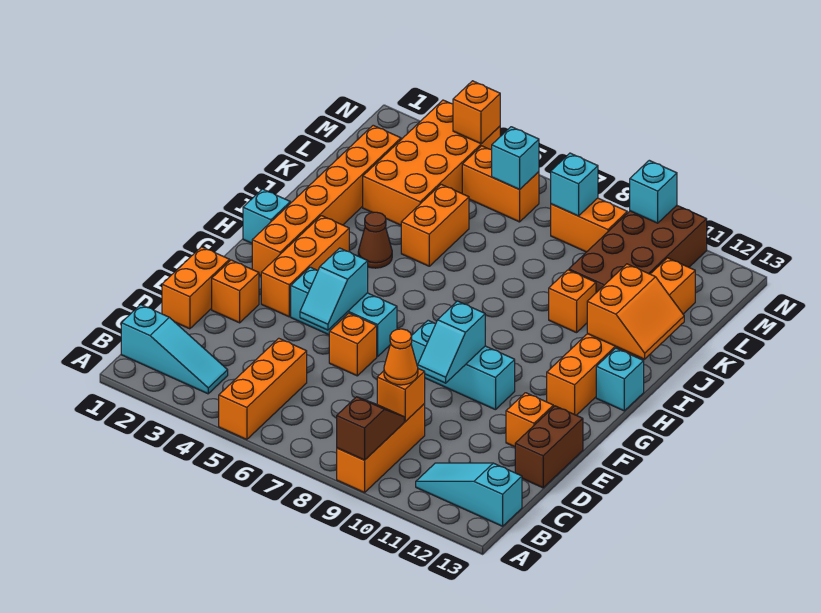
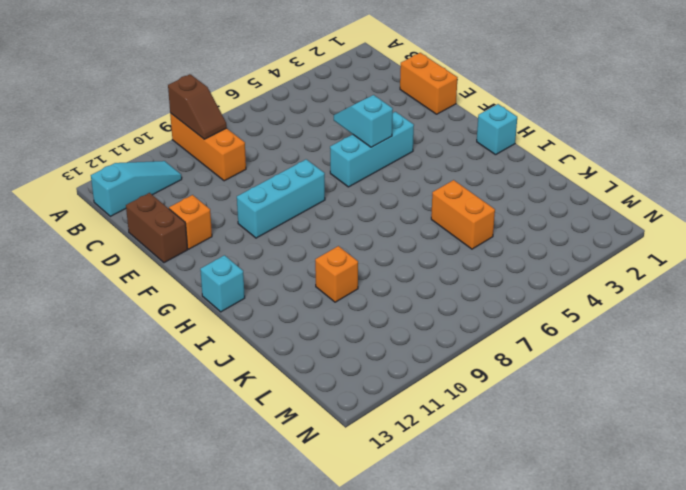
none -> orange brick A5:C5 level 1
none -> cyan slope B1:B3 level 1 top 1
none -> orange brick E2 level 1
none -> orange brick E6 level 1

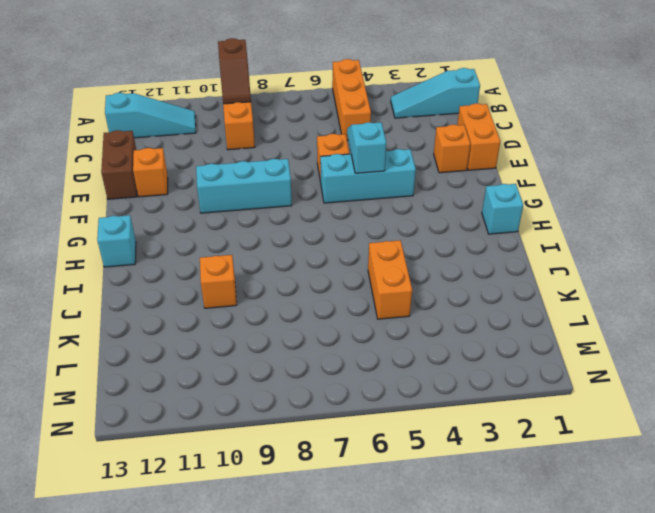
none -> orange brick F3:H3 level 1
none -> orange brick G2:L2 level 1
none -> orange brick G12:L12 level 1
none -> brown cone I4 level 1

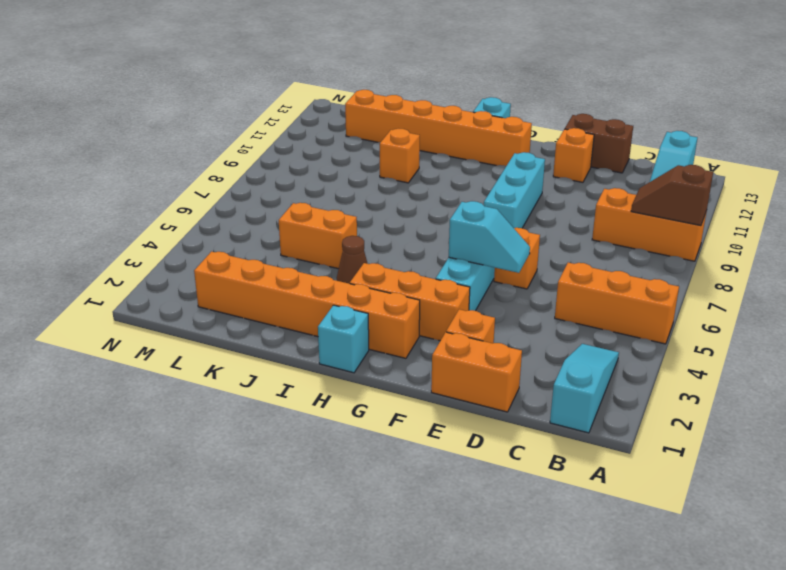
none -> orange brick K3:N4 level 1
none -> brown brick K10:N11 level 1
none -> orange brick M5:M6 level 1
none -> orange brick M8:M9 level 1

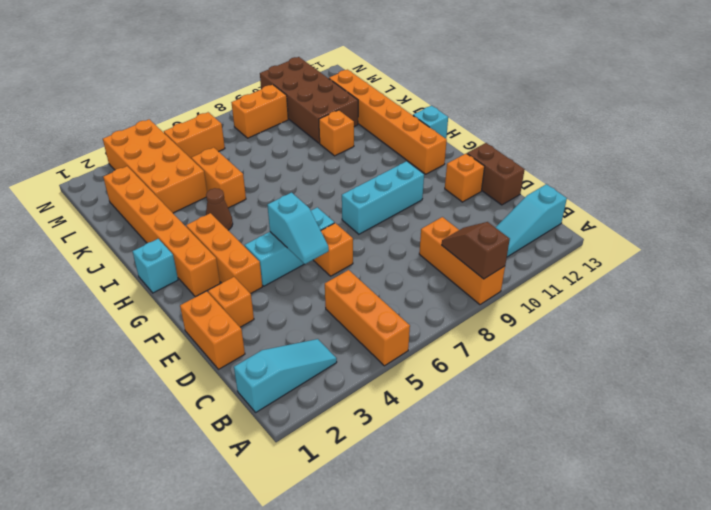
none -> orange brick C9 level 2
none -> cyan slope E9:F9 level 2 top F
none -> orange slope I12:J13 level 2 top 12
none -> cyan brick M6 level 2

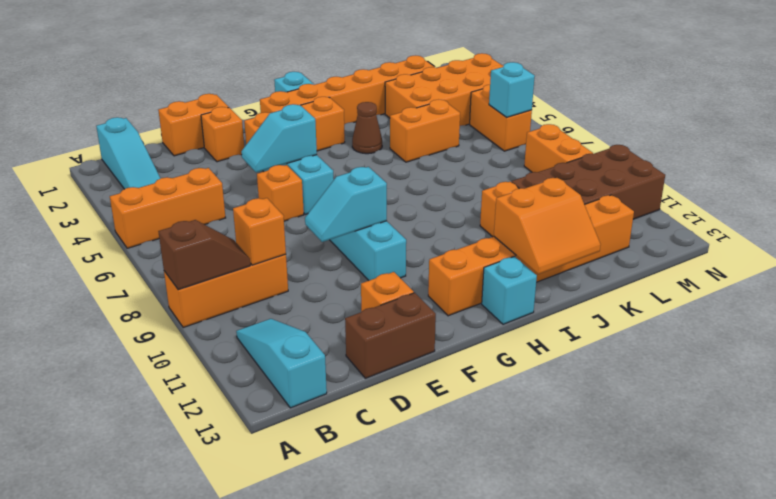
none -> cyan brick M8 level 2
none -> orange brick N4 level 2
none -> cyan brick N10 level 2
none -> orange cone C9 level 3

